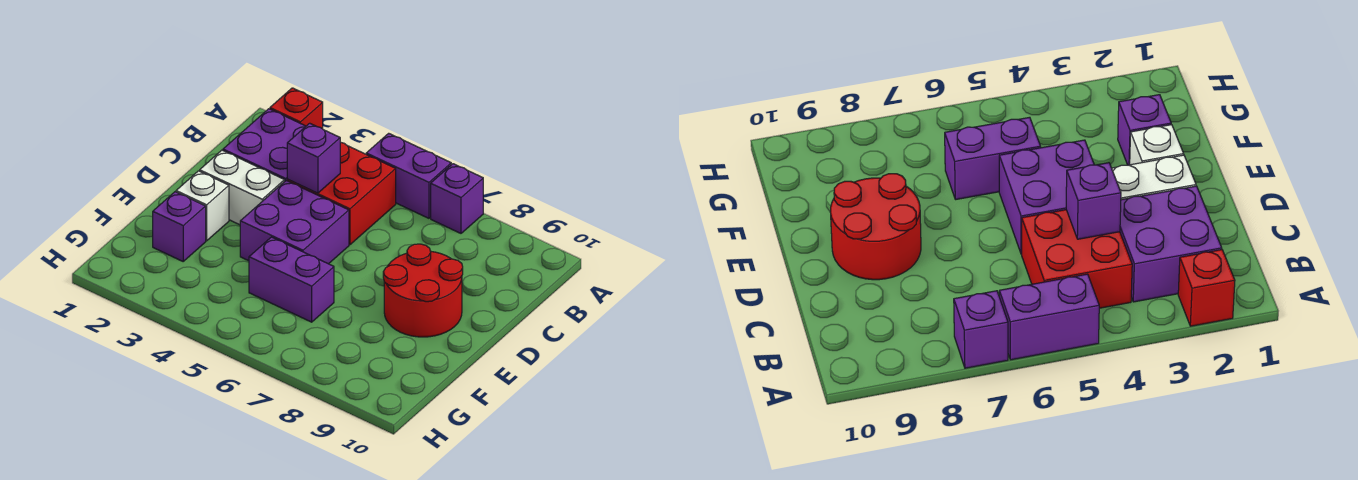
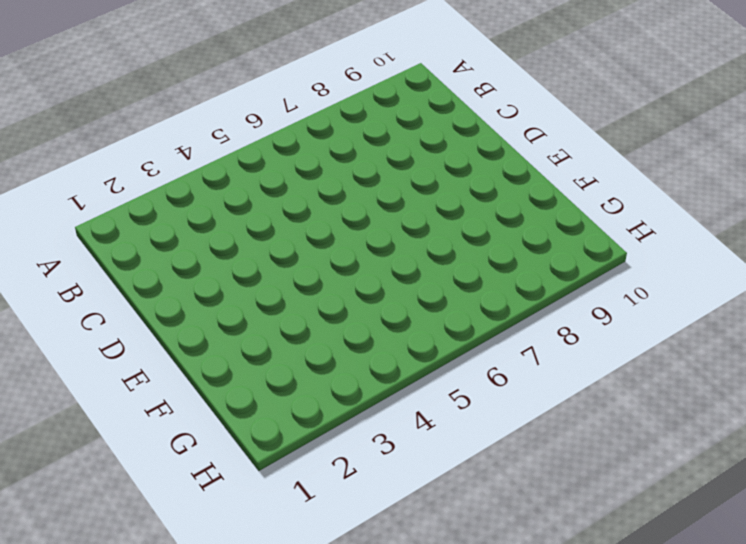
none -> red brick A2 level 1
none -> purple brick A5:A6 level 1
none -> purple brick A7 level 1

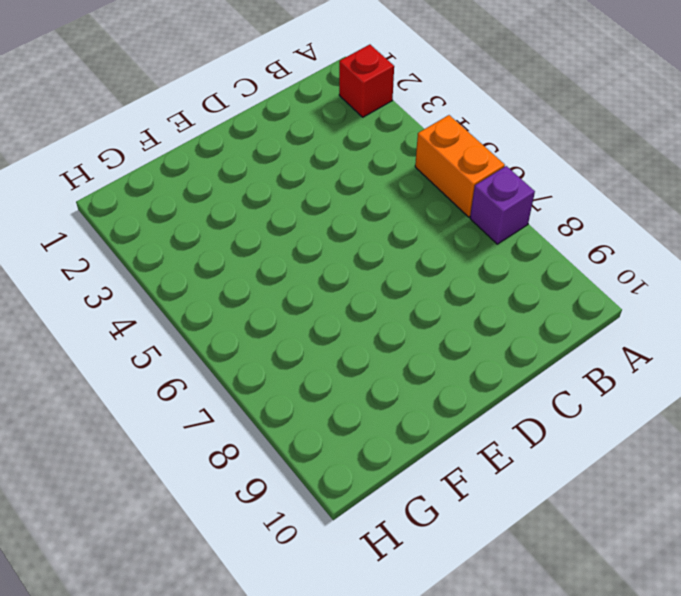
orange brick A5:A6 level 1 -> purple brick A5:A6 level 1
none -> purple brick B2:C3 level 1
none -> red brick B4:C5 level 1
none -> white brick D2:D3 level 1

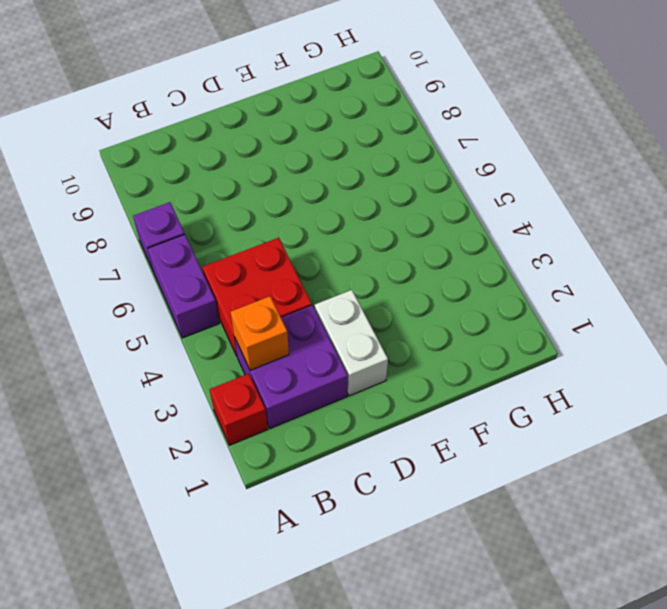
orange brick B3 level 2 -> none
none -> purple brick D4:E5 level 1
none -> red round brick D8:E9 level 1
none -> white brick E2 level 1

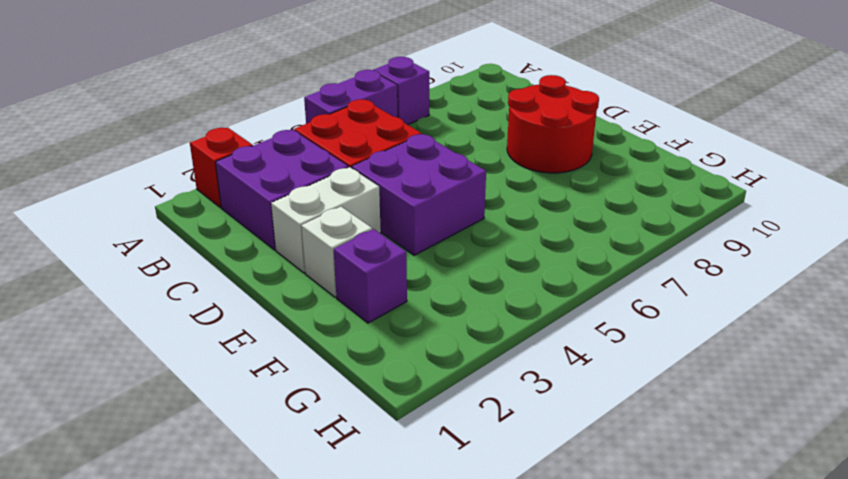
none -> purple brick F5:F6 level 1
none -> purple brick C4 level 2

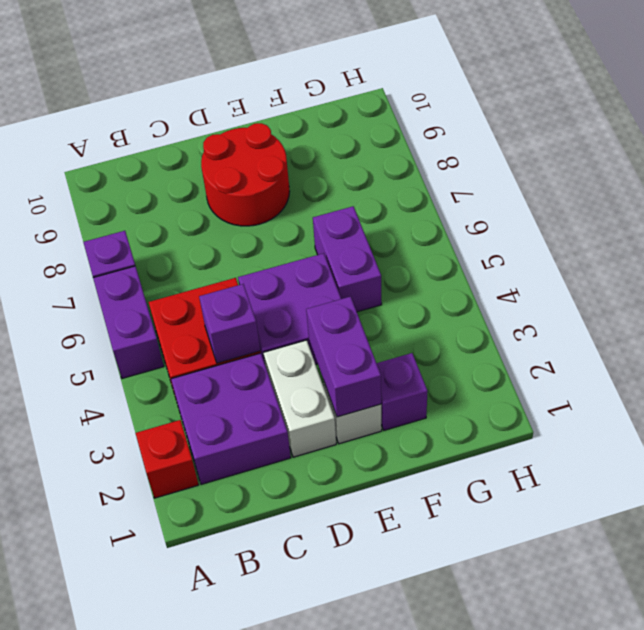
purple brick E2:E3 level 2 -> none

